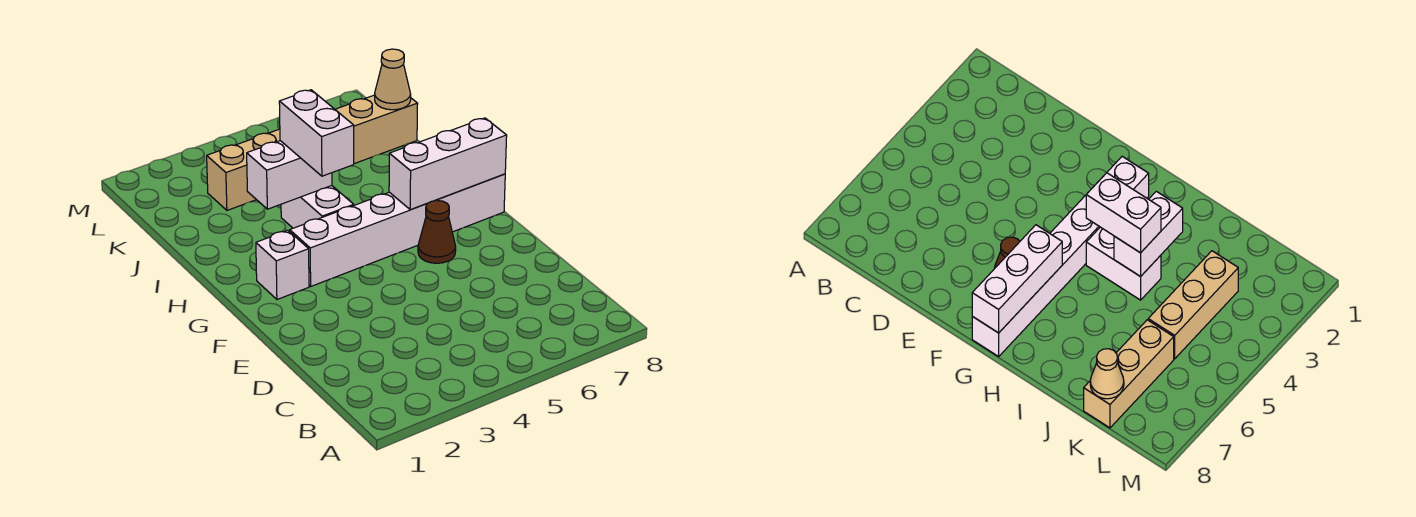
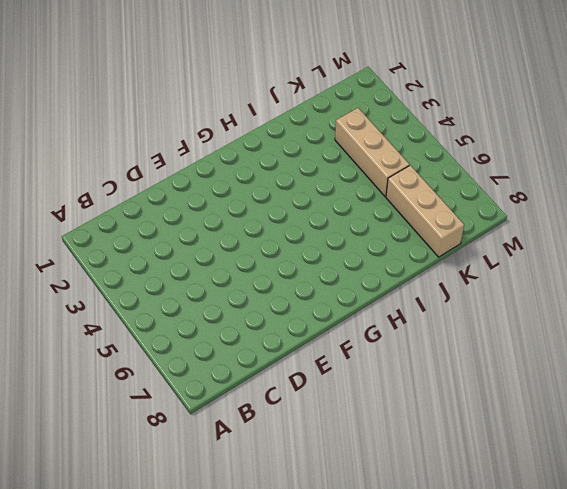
none -> brown cone F6 level 1
none -> white brick G2 level 1

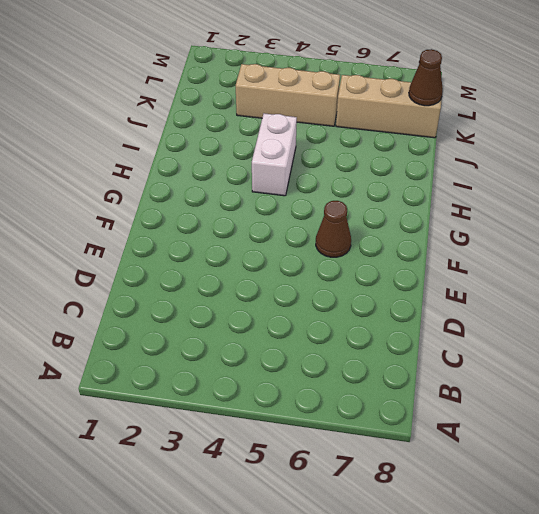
brown cone K8 level 2 -> tan cone K8 level 2
none -> white brick G2 level 1
none -> white brick G3:G8 level 1

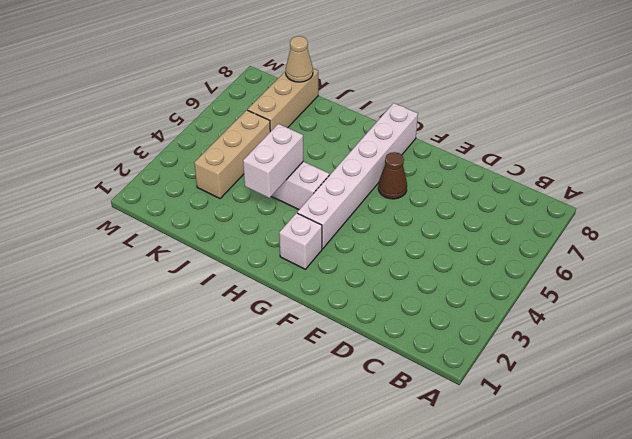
none -> white brick G6:G8 level 2
none -> white brick H4:I4 level 3

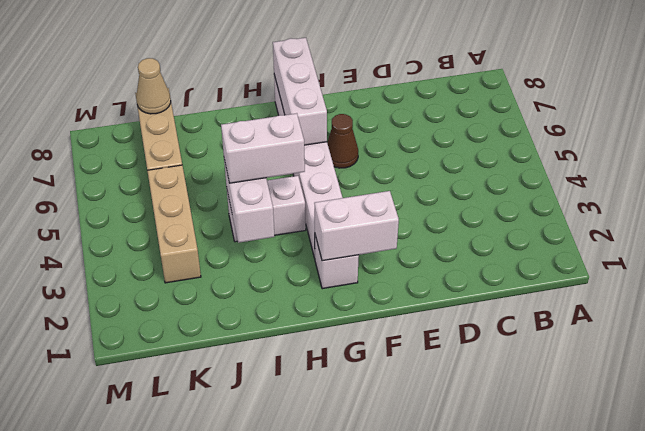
white brick F2:G2 level 2 -> none

